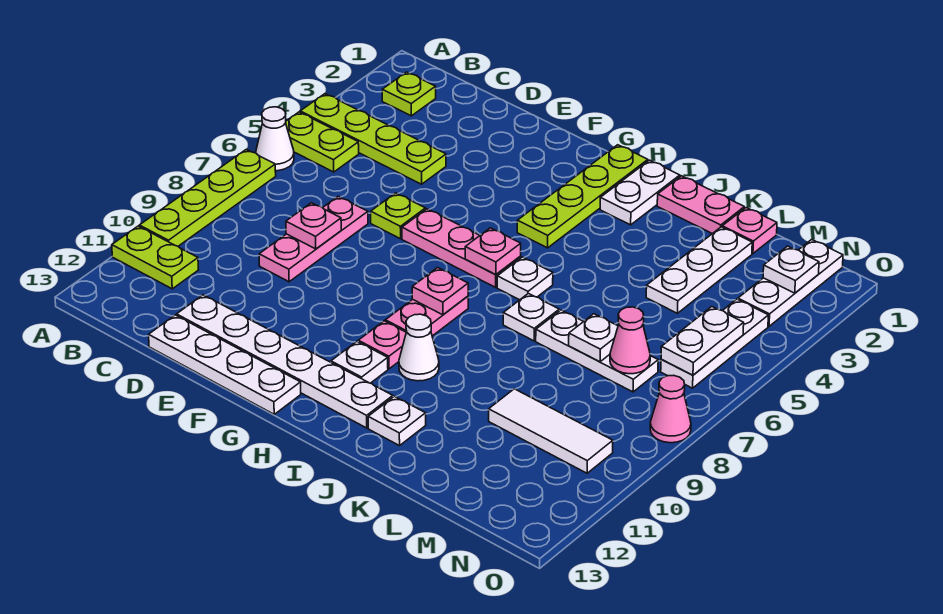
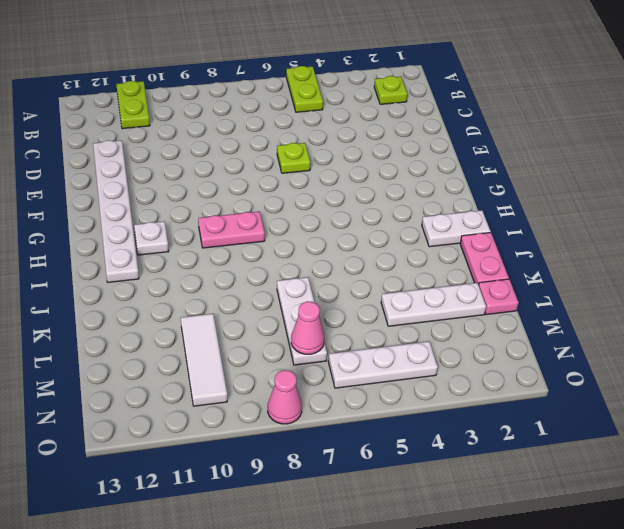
none -> lime plate A4:D4 level 1
none -> white cone A6 level 1
none -> lime plate A7:A10 level 1
none -> pink plate D7:D9 level 1

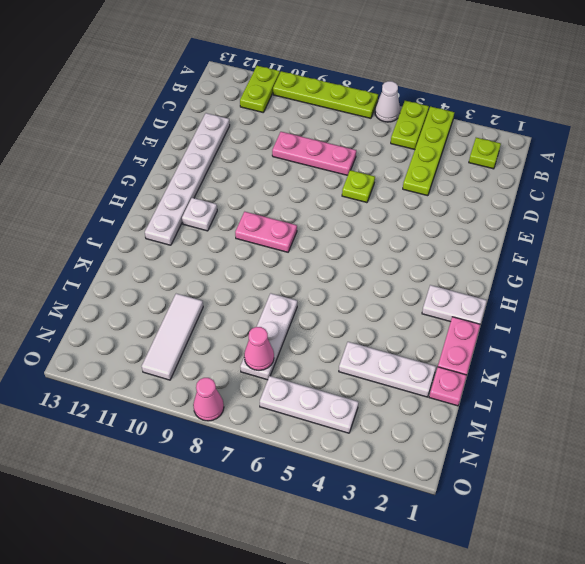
none -> white plate D13:G13 level 1
none -> pink plate F6:H6 level 1
none -> lime plate H1:H4 level 1
none -> pink plate H10 level 1

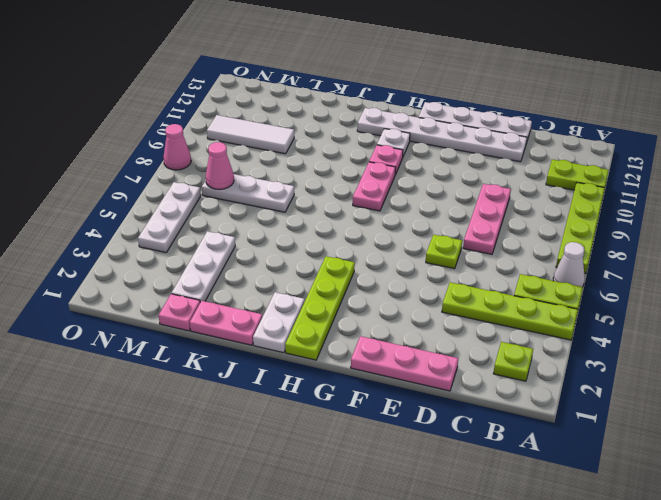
pink plate D1:F1 level 1 -> pink plate F6:H6 level 1
none -> white plate I6 level 1
none -> white cone I10 level 1
none -> white plate J7 level 1
none -> white plate J12 level 1

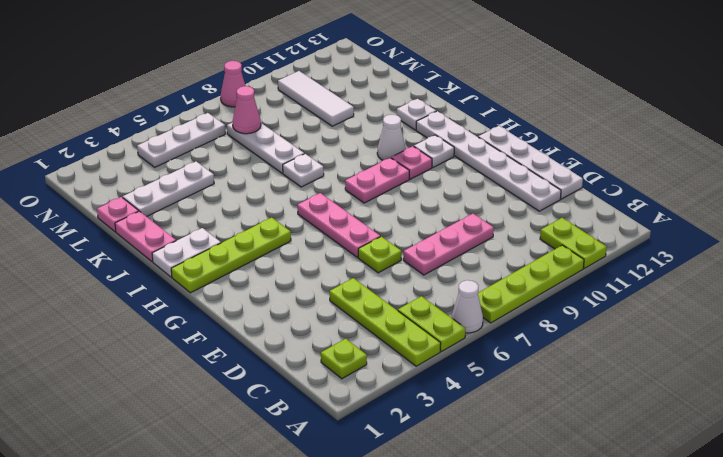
none -> white plate I6 level 1
none -> white plate N1:N3 level 1
none -> pink plate D8 level 2
none -> pink plate H6 level 2

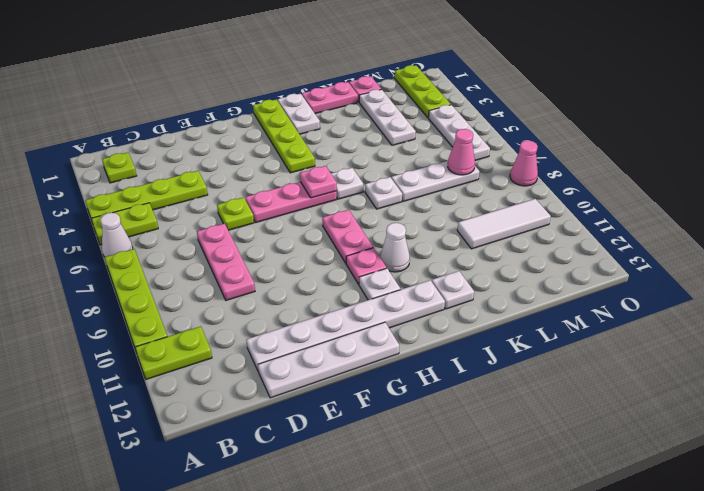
lime plate N1:N3 level 1 -> white plate N1:N3 level 1
none -> pink plate D8 level 2
none -> pink plate H8 level 2
none -> white plate L7 level 2
none -> white plate N2 level 2

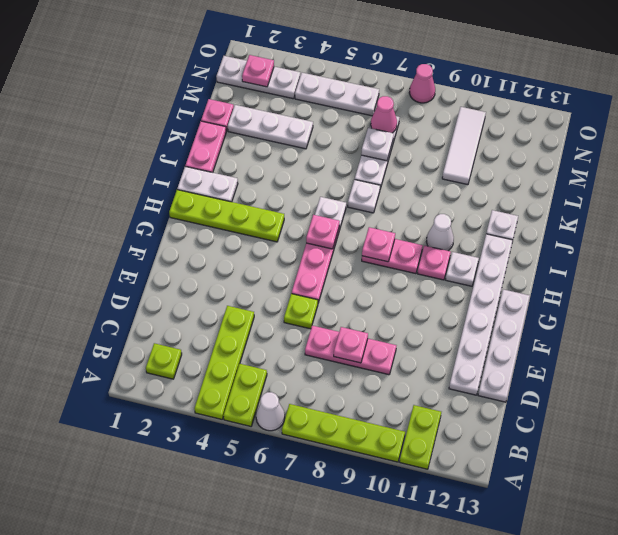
pink plate N2 level 2 -> white plate N2 level 2
none -> white plate N5:N6 level 2

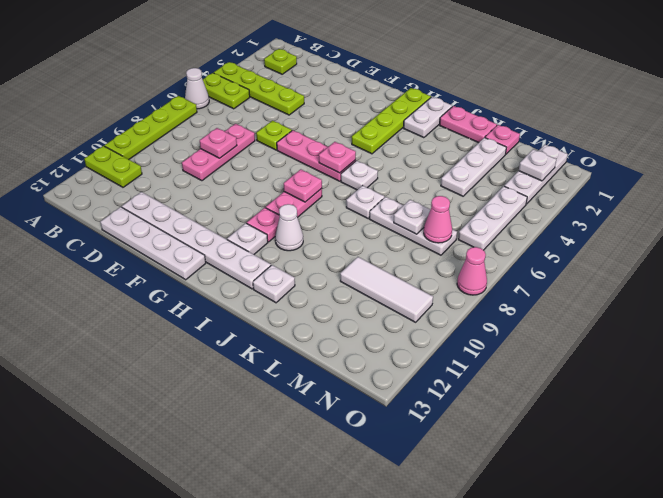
none -> white plate N5:N6 level 2

